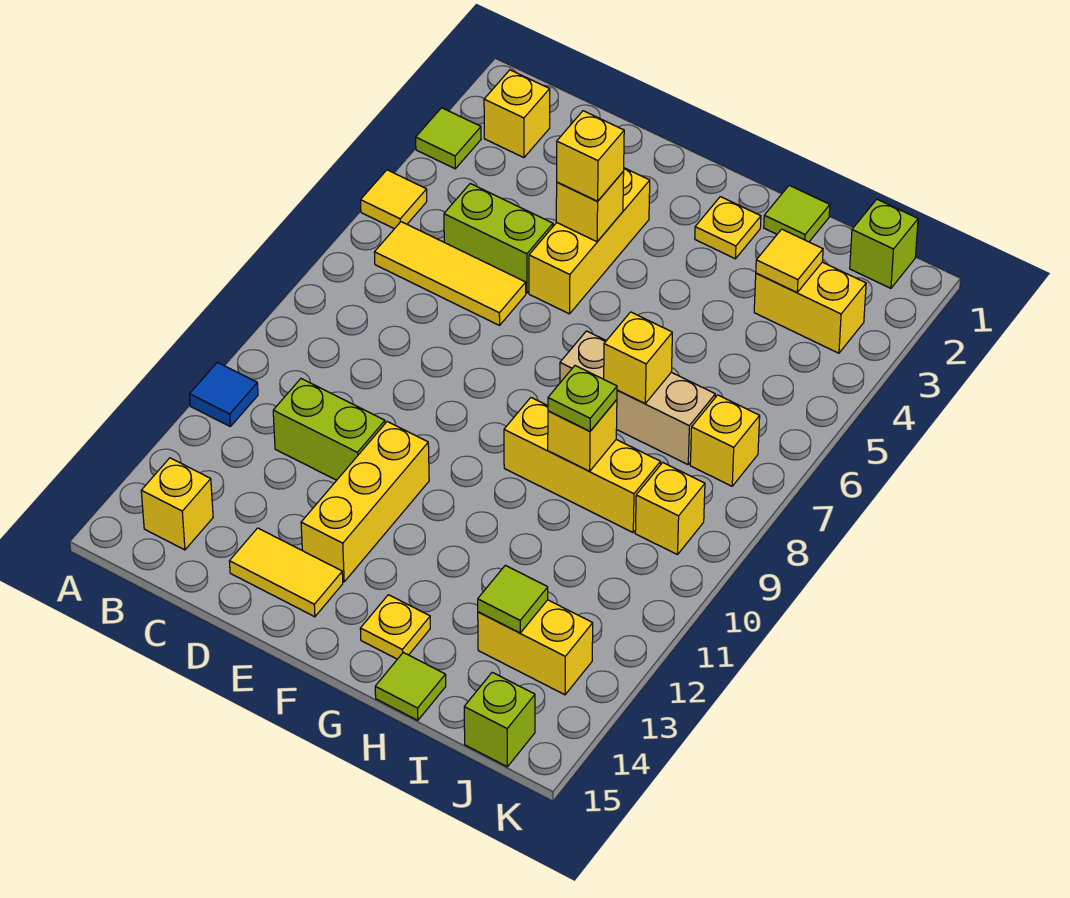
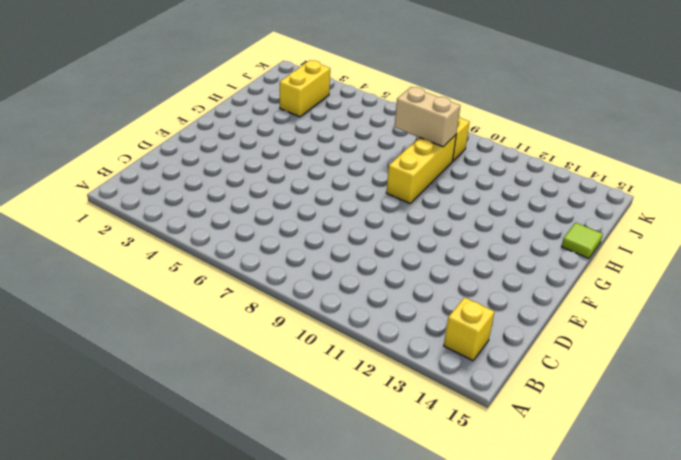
tan brick I8:I9 level 2 -> none
none -> lime tile A3 level 1
none -> yellow tile A5 level 1
none -> blue tile A11 level 1
none -> yellow brick B2 level 1

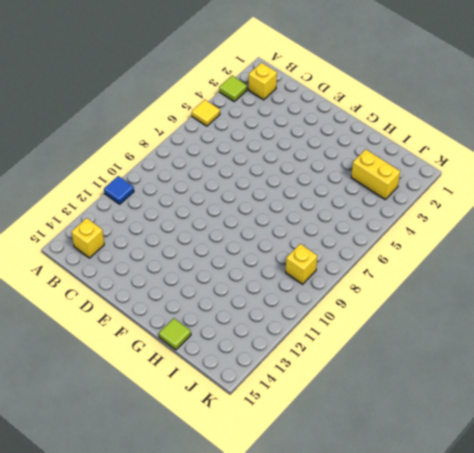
none -> yellow tile B6:D6 level 1
none -> lime brick C5:D5 level 1
none -> lime brick C11:D11 level 1
none -> yellow tile D14:E14 level 1

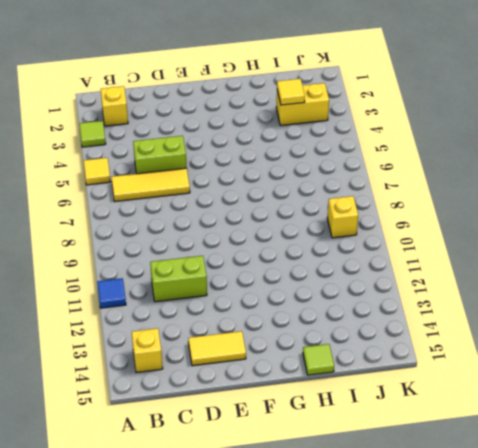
none -> yellow brick E3:E5 level 1
none -> yellow brick E11:E13 level 1
none -> yellow plate G2 level 1
none -> tan brick G7:I7 level 1

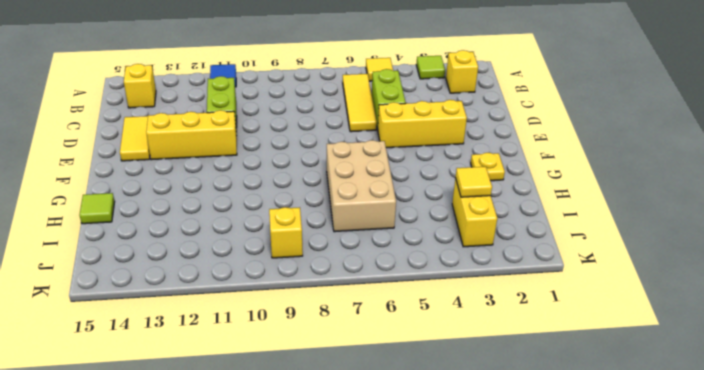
tan brick G6:I7 level 1 -> tan brick G7:I7 level 1
none -> yellow brick G9:I9 level 1
none -> yellow plate G14 level 1
none -> lime tile H1 level 1
none -> yellow brick I13:J13 level 1

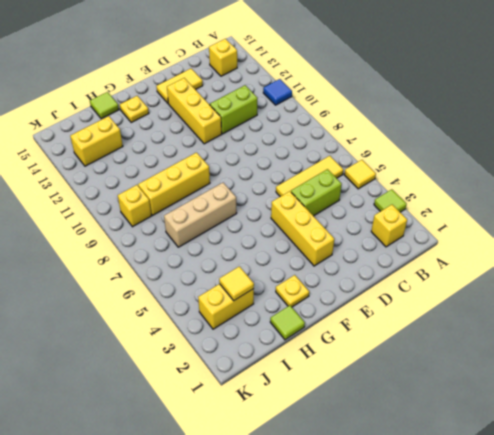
none -> lime brick J1 level 1
none -> yellow brick J7 level 1
none -> lime brick J15 level 1
none -> yellow brick E4 level 2

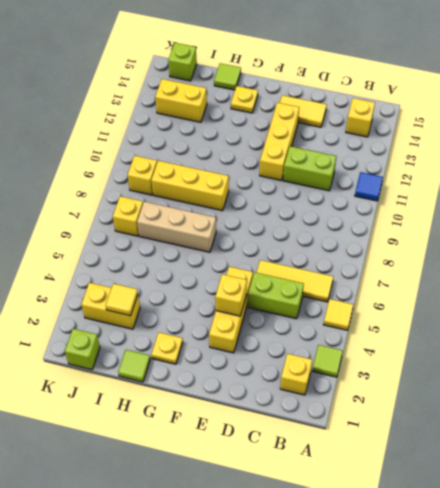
none -> yellow brick H7 level 2
none -> yellow brick H9 level 2
none -> lime tile I13 level 2
none -> yellow brick E4 level 3

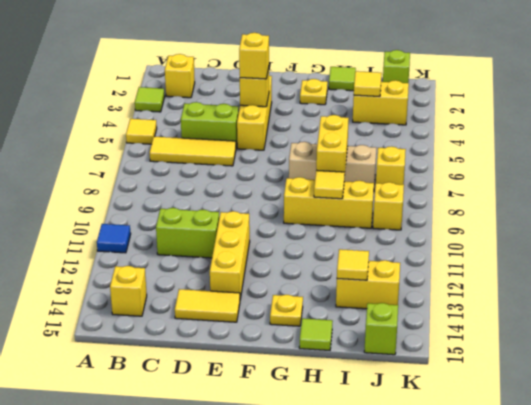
yellow brick H7:H8 level 2 -> yellow brick H7 level 2
yellow tile H9 level 2 -> yellow brick H9 level 2
yellow tile I13 level 2 -> lime tile I13 level 2
none -> lime plate H9 level 3

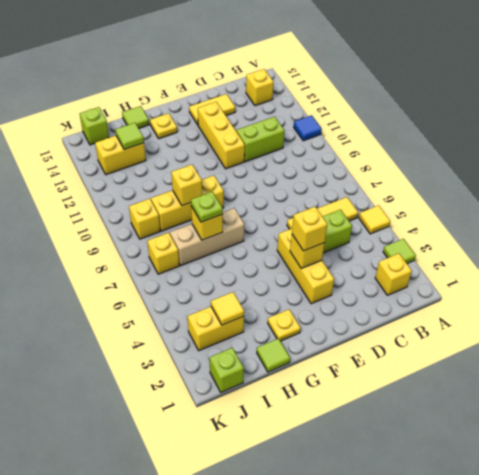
lime plate H7 level 3 -> lime plate H9 level 3

